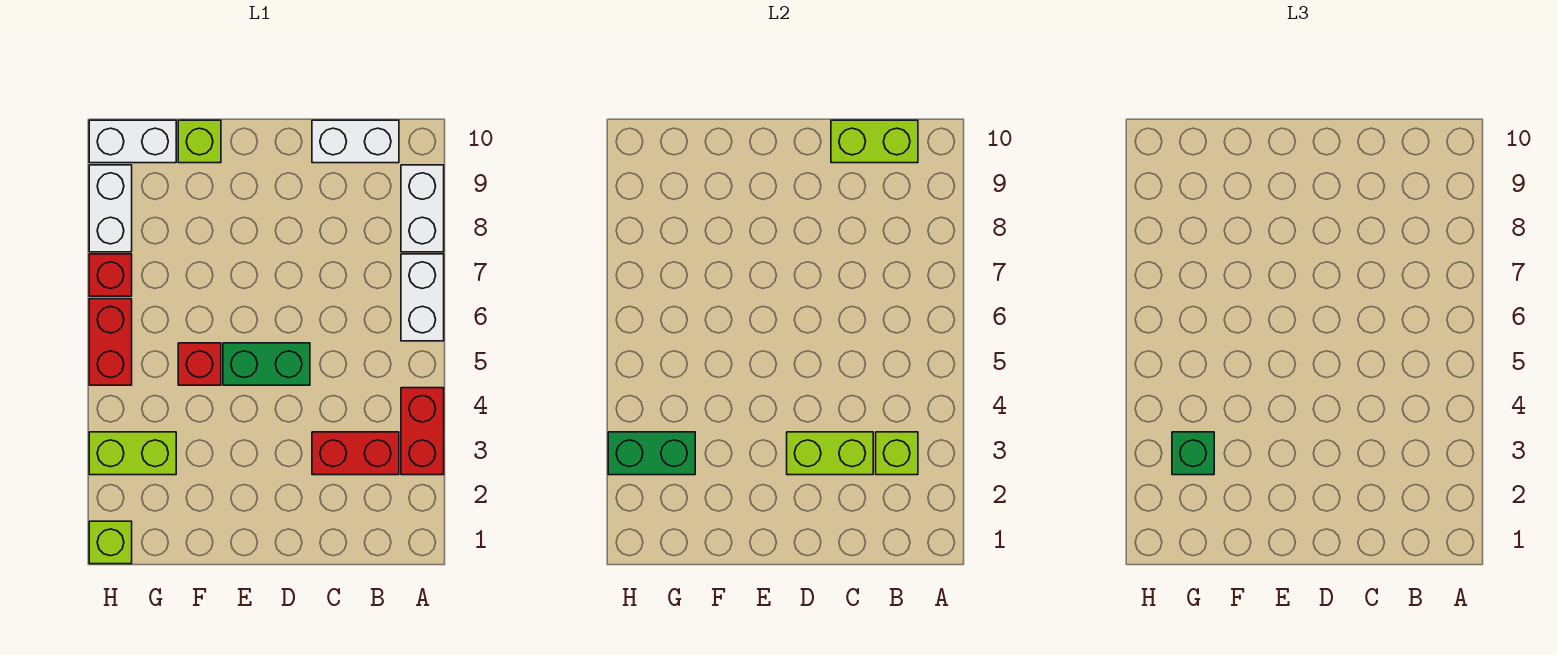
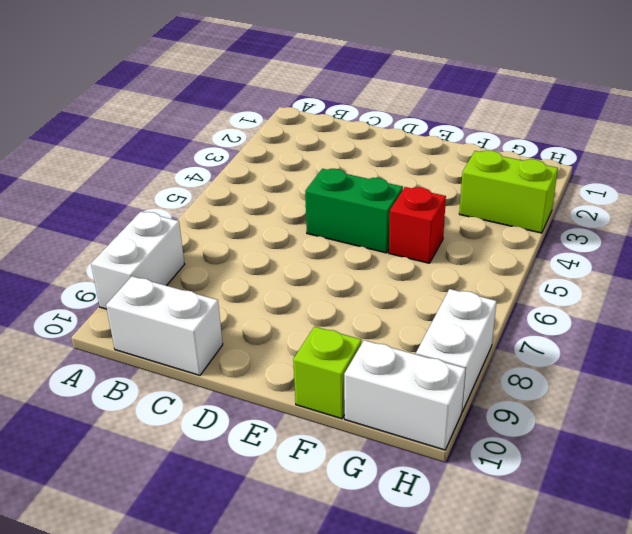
none -> red brick A3:A4 level 1
none -> white brick A6:A7 level 1
none -> red brick B3:C3 level 1

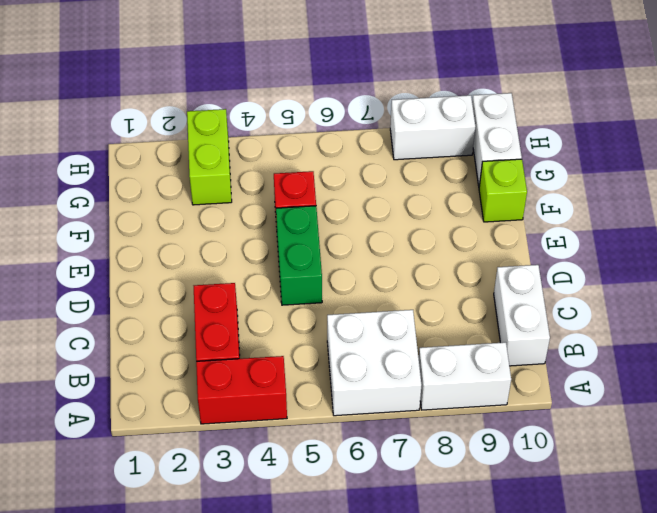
white brick A6:B7 level 1 -> white brick A6:A7 level 1
none -> lime brick H1 level 1
none -> red brick H5:H6 level 1
none -> red brick H7 level 1

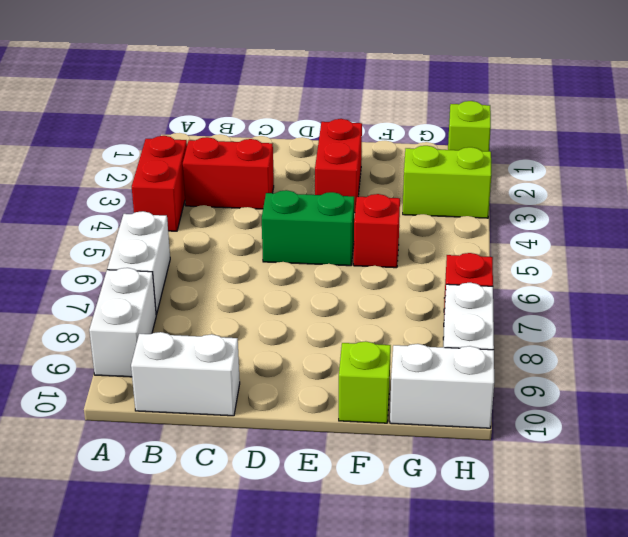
red brick E2:E3 level 1 -> red brick H5:H6 level 1
none -> lime brick B3 level 2
none -> lime brick B10:C10 level 2
none -> lime brick C3:D3 level 2

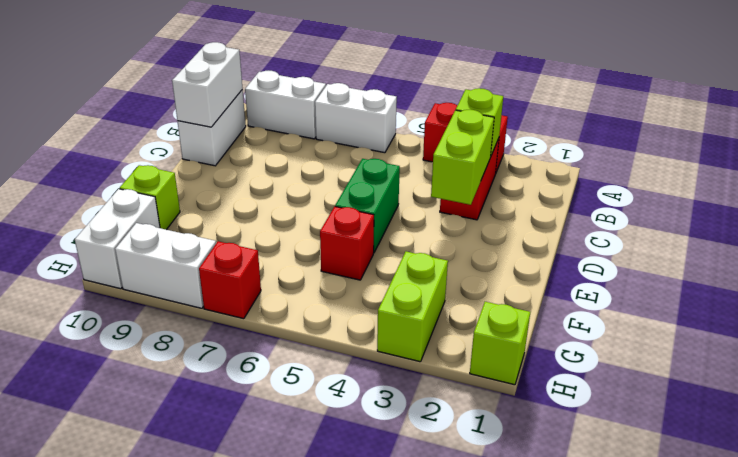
white brick B10:C10 level 2 -> lime brick B10:C10 level 2
none -> red brick H5:H6 level 1
none -> green brick G3:H3 level 2
none -> green brick G3 level 3

